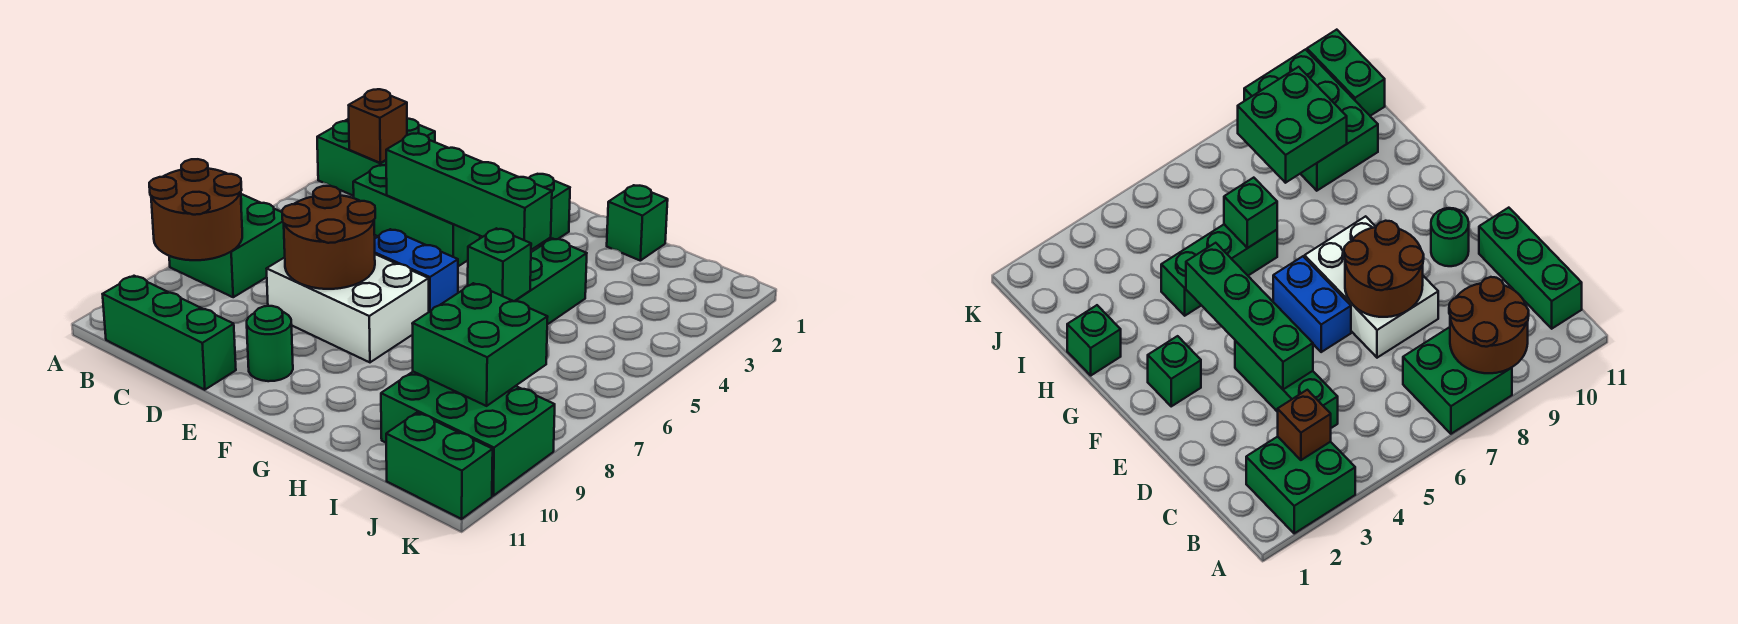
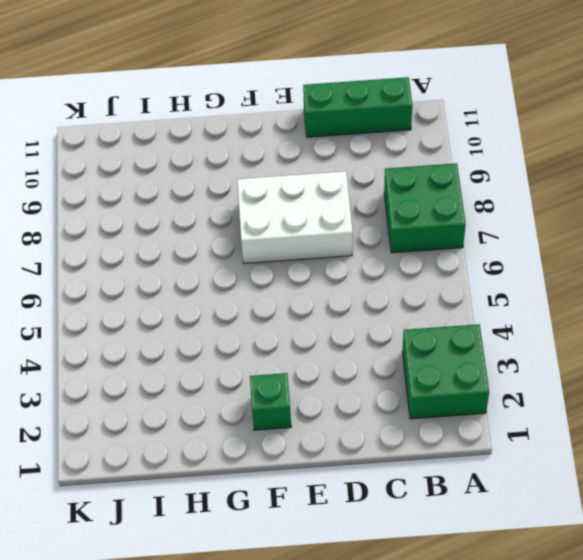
none -> green brick C4:E4 level 1
none -> blue brick E6:F6 level 1
none -> green round brick E10 level 1

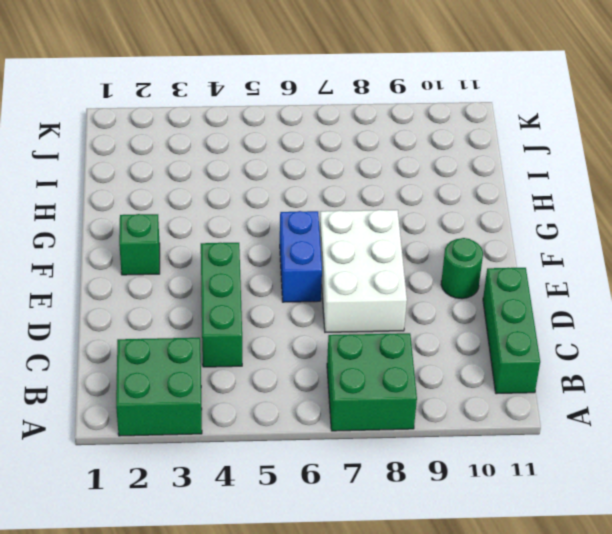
none -> green brick H1 level 1
none -> green brick H4:H6 level 1
none -> green brick I9:K10 level 1

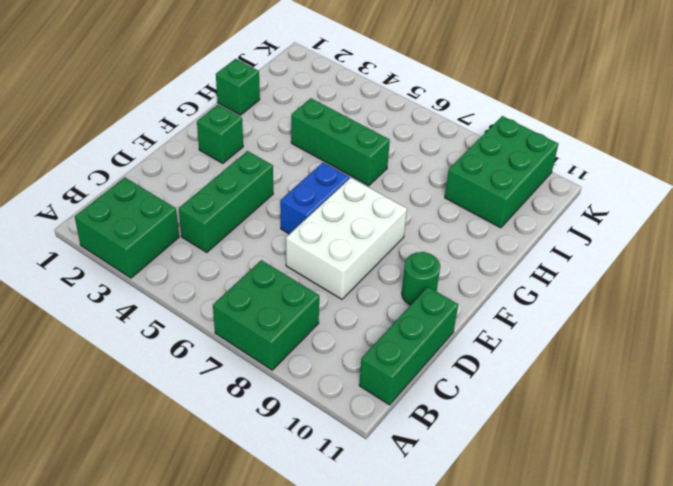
none -> green brick J11:K11 level 1
none -> brown round brick A8:B9 level 2
none -> brown brick B3 level 2

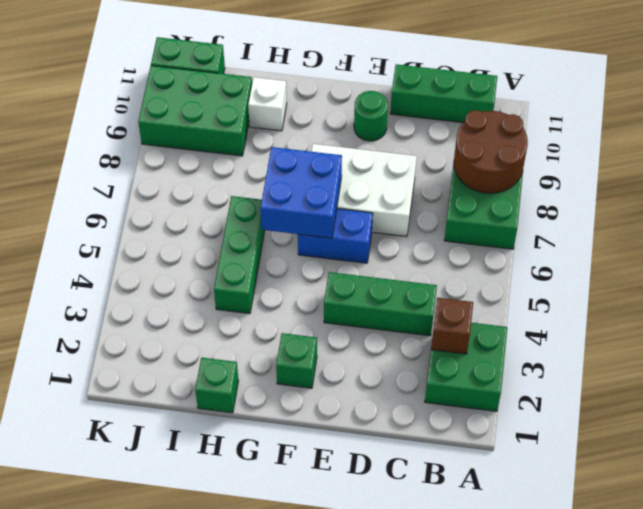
blue brick F6:G7 level 2 -> none
white brick H10 level 1 -> none
none -> green brick D4:G4 level 2
none -> brown round brick D7:E8 level 2
none -> green brick H6 level 2

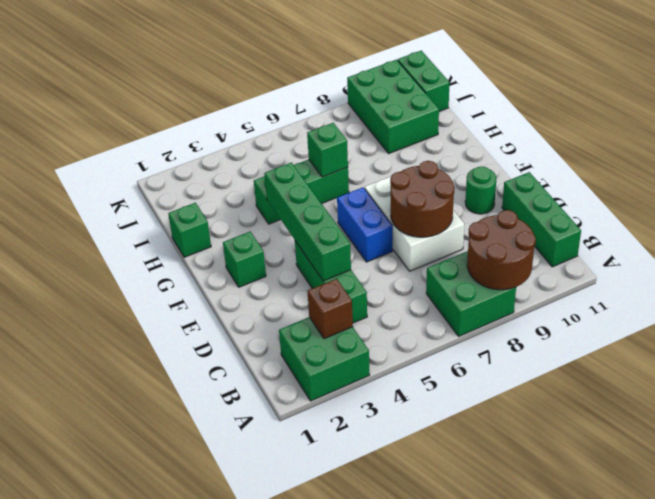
none -> green brick I8:J9 level 2

